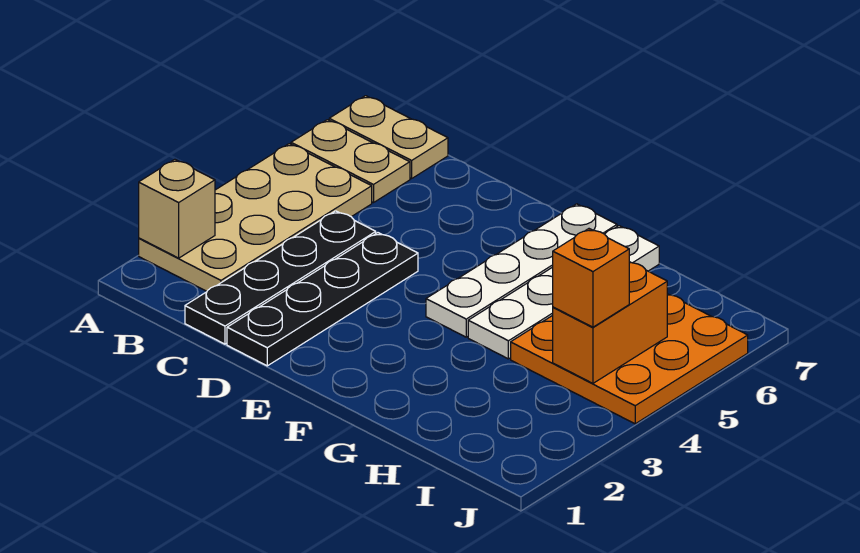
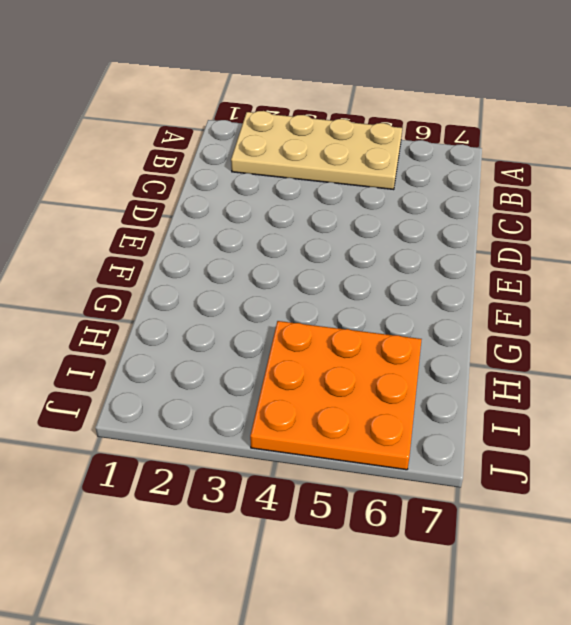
none -> tan plate A6:B6 level 1
none -> tan plate A7:B7 level 1

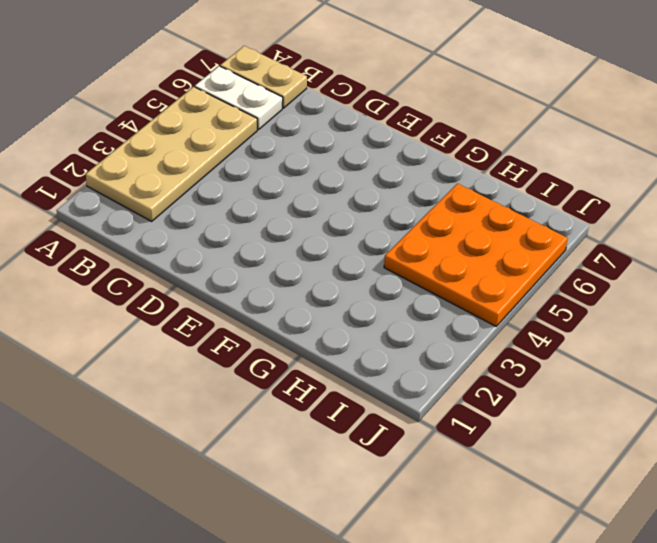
white plate A6:B6 level 1 -> tan plate A6:B6 level 1
none -> black plate C1:C4 level 1
none -> black plate D1:D4 level 1

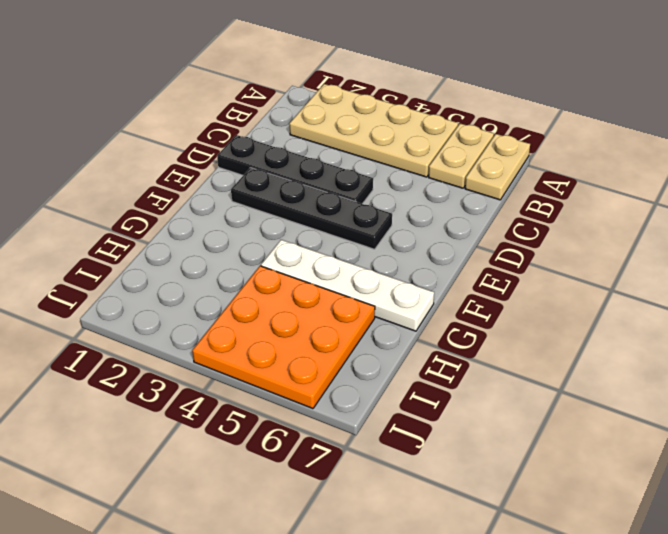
black plate E2:E5 level 1 -> black plate C1:C4 level 1
none -> white plate F4:F7 level 1
none -> tan brick A2 level 2

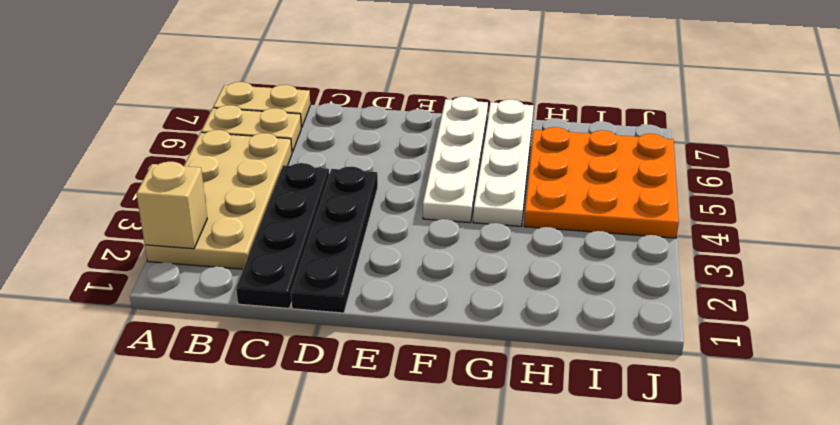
none -> orange brick I4:I5 level 2
none -> orange brick I4 level 3

